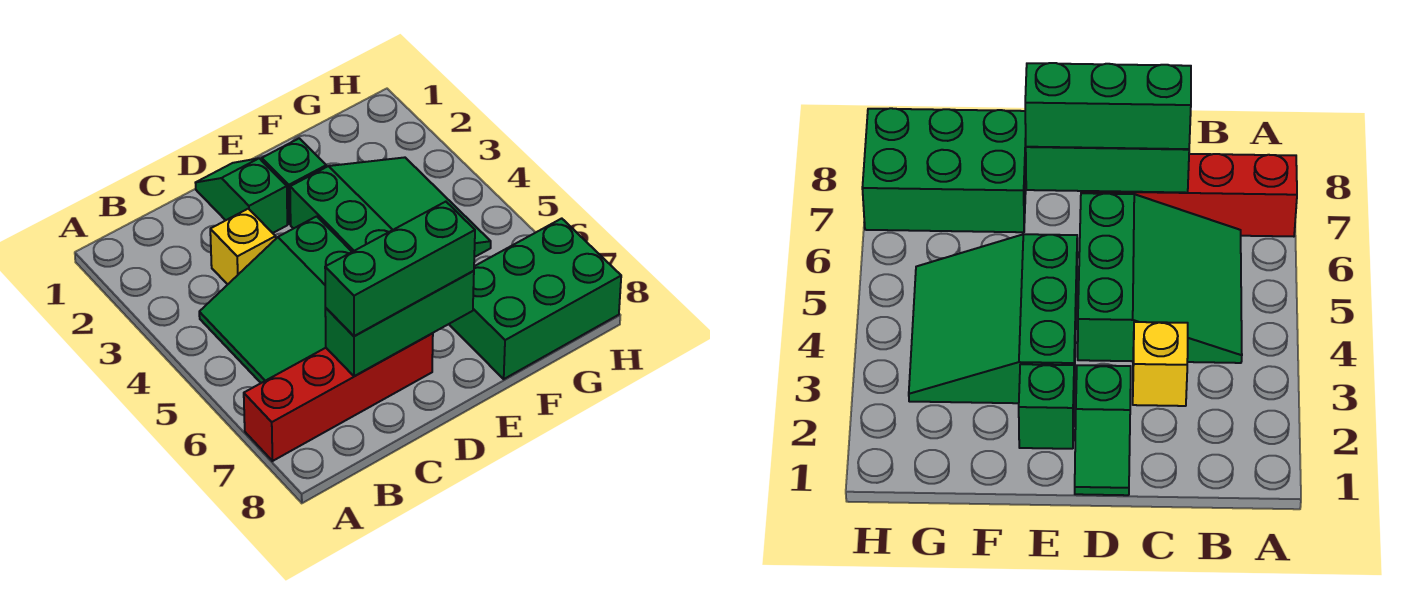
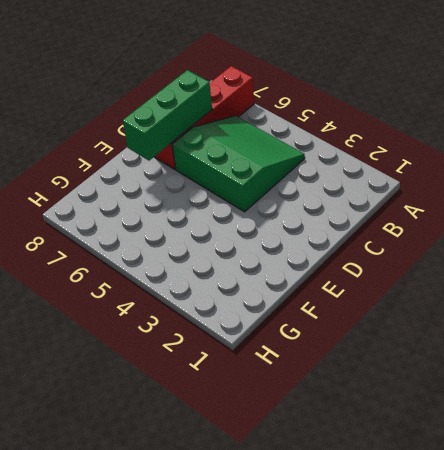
none -> yellow brick C3 level 1
none -> green slope D1:D2 level 1 top 2

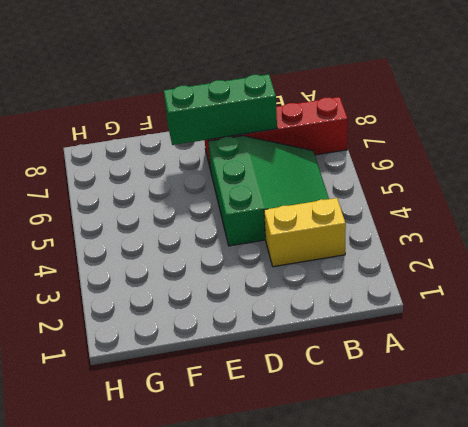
yellow brick B3:C3 level 1 -> yellow brick C3 level 1
none -> green slope D1:D2 level 1 top 2
none -> green brick E2 level 1

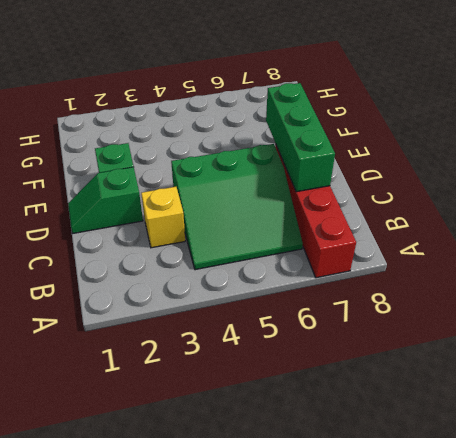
none -> green slope E3:G5 level 1 top E
none -> green brick F7:H8 level 1

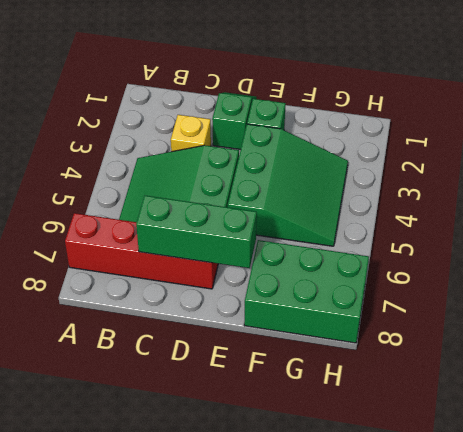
none -> green brick C7:E7 level 3

